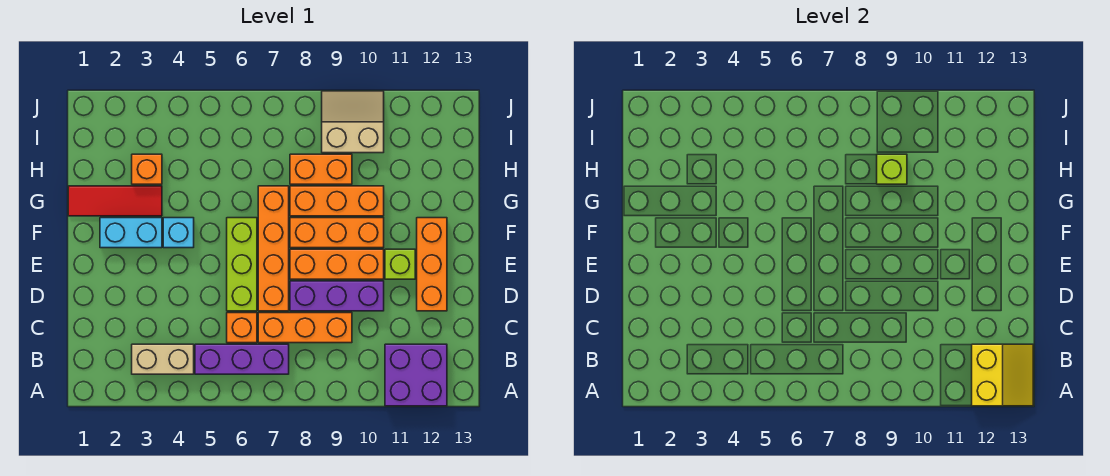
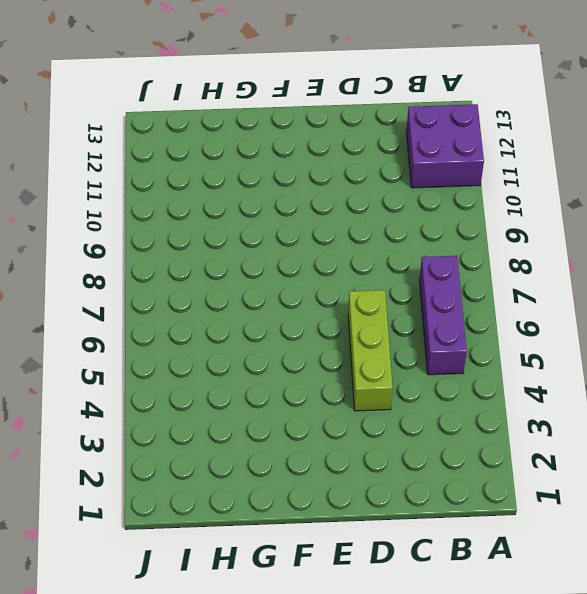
lime brick D4:D6 level 1 -> lime brick D6:F6 level 1
none -> tan brick B3:B4 level 1
none -> orange brick C6 level 1
none -> orange brick C7:C9 level 1

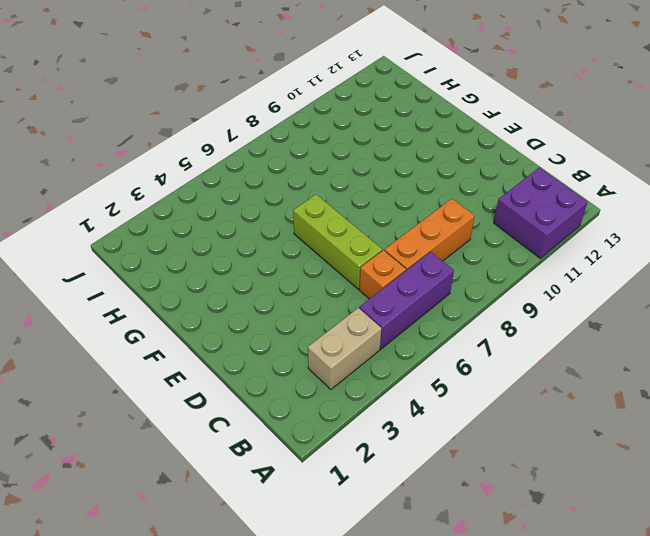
none -> orange brick D7:G7 level 1
none -> purple brick D8:D10 level 1
none -> orange brick D12:F12 level 1

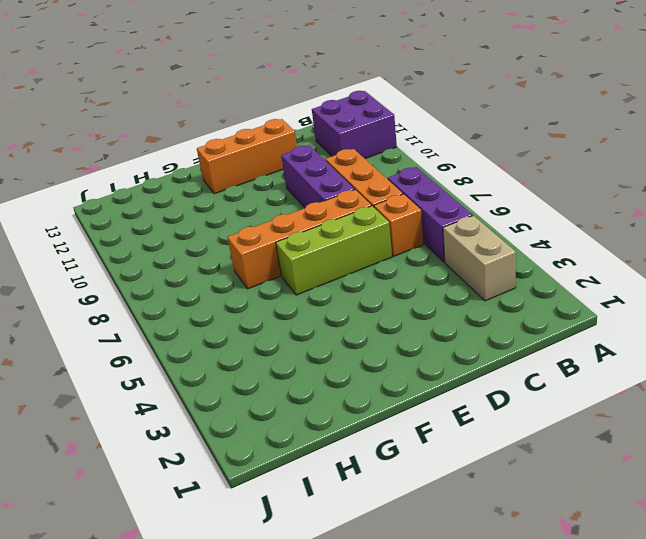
none -> orange brick E8:E10 level 1
none -> lime brick E11 level 1
none -> cyan brick F2:F3 level 1

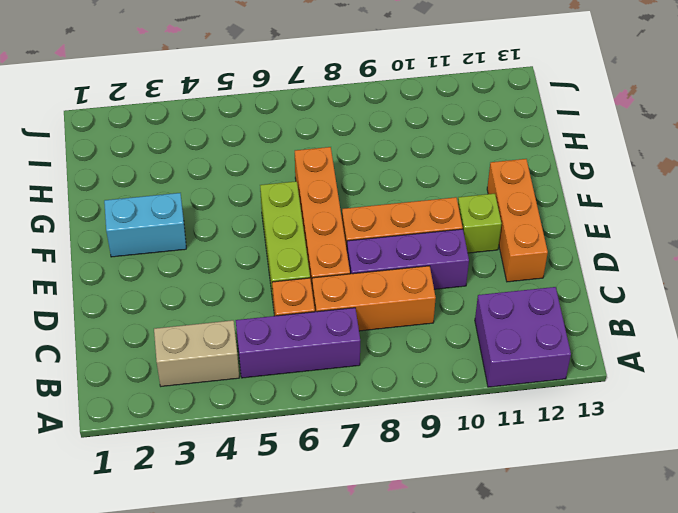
none -> cyan brick F4 level 1
none -> orange brick F8:F10 level 1
none -> red tile G1:G3 level 1

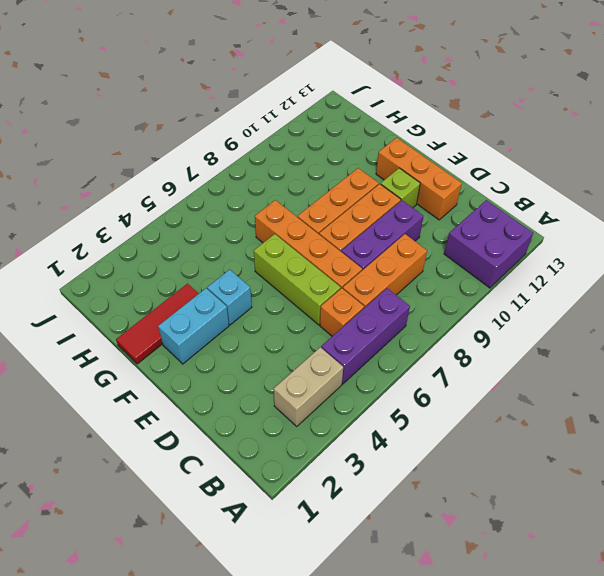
none -> orange brick G8:G10 level 1
none -> orange brick H3 level 1
none -> orange brick H8:H9 level 1

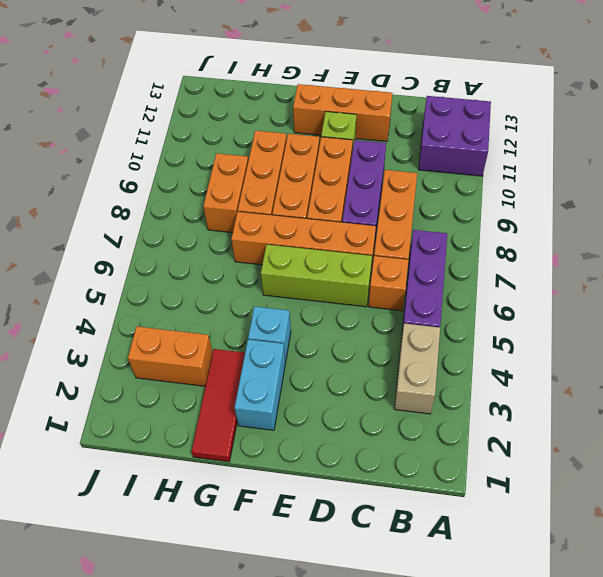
orange brick H3:I3 level 1 -> orange brick H3 level 1
none -> tan slope I9:J10 level 1 top I
none -> yellow slope A12:B13 level 2 top 12
none -> lime brick H9 level 2

